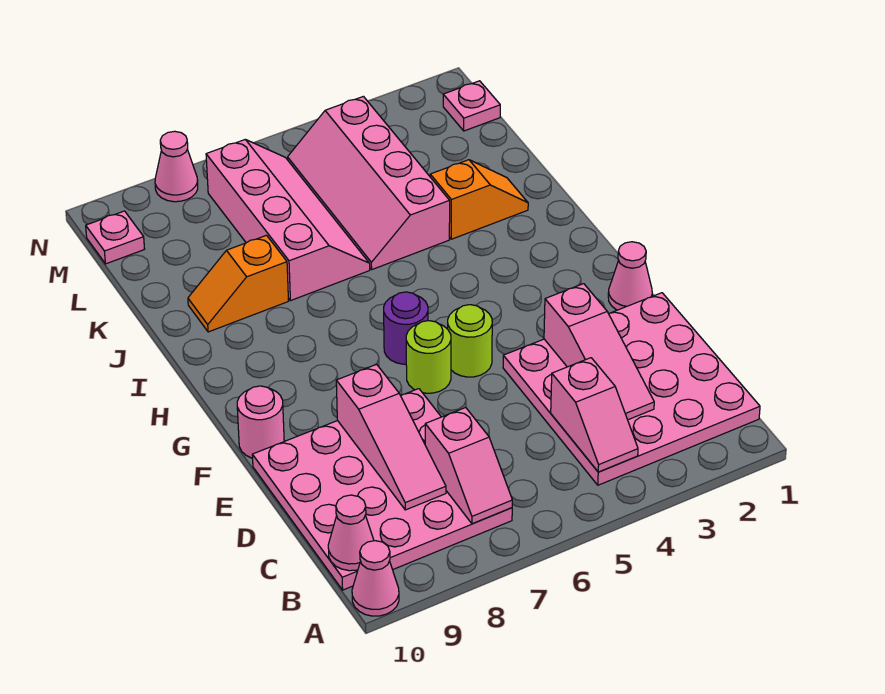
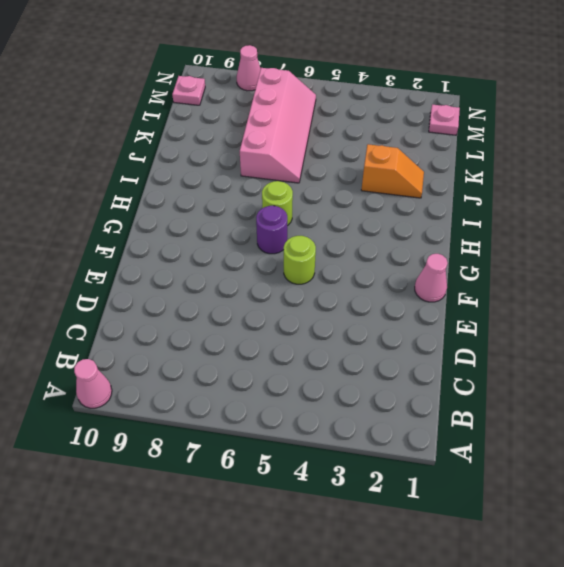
lime round brick H6 level 1 -> lime round brick F6 level 1
none -> pink plate B1:E4 level 1
none -> pink plate B7:E10 level 1
none -> pink round brick F10 level 1

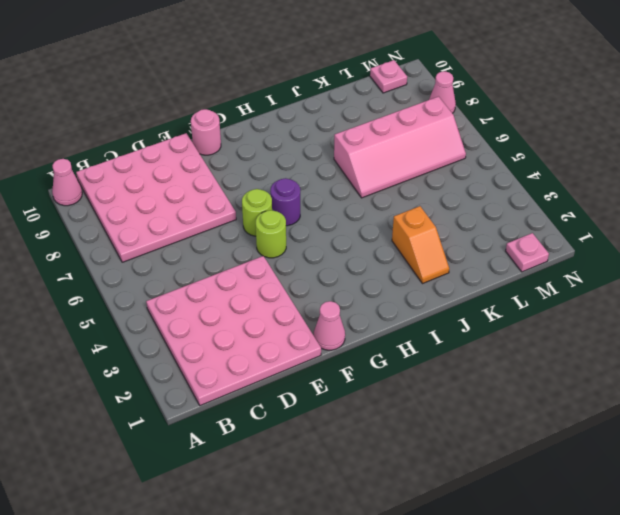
none -> pink slope J4:M5 level 1 top 4
none -> orange slope J8:J9 level 1 top 8
none -> pink slope B4:C4 level 2 top C

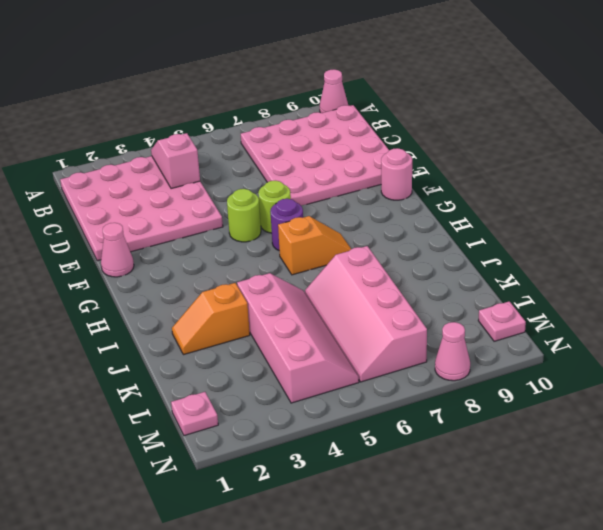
orange slope H6:H7 level 1 top 6 -> orange slope J8:J9 level 1 top 8
none -> pink slope B7:C7 level 2 top C
none -> pink cone B10 level 2
none -> pink slope C3:E3 level 2 top E

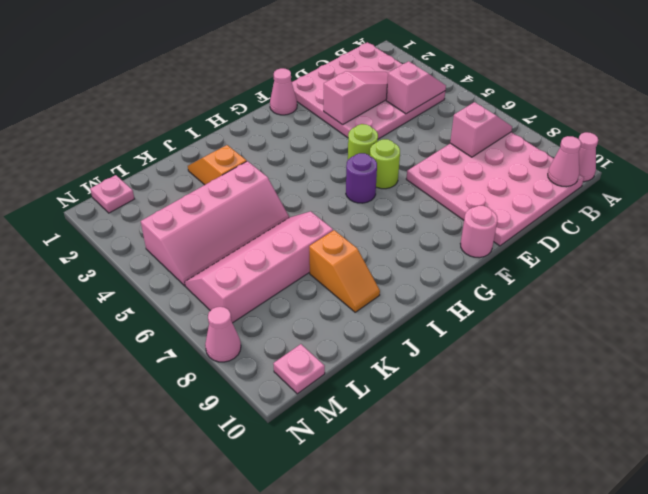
none -> pink slope C8:E8 level 2 top E

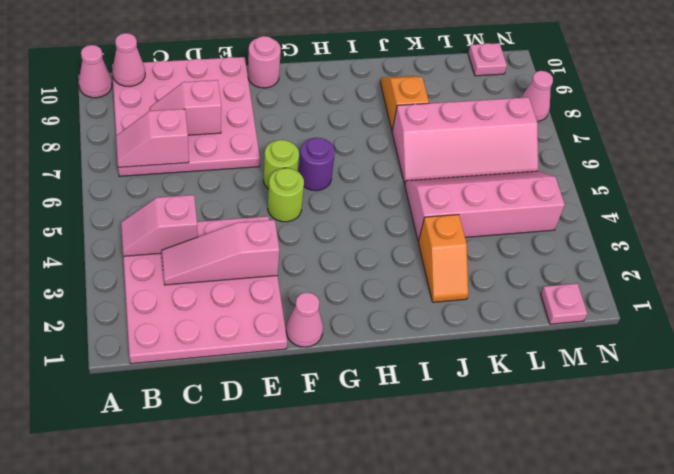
pink slope C8:D8 level 2 top D -> pink slope C8:E8 level 2 top E

